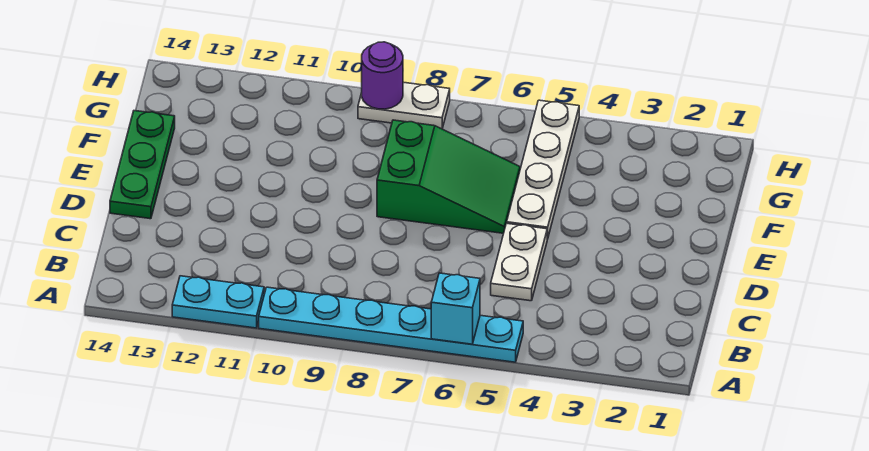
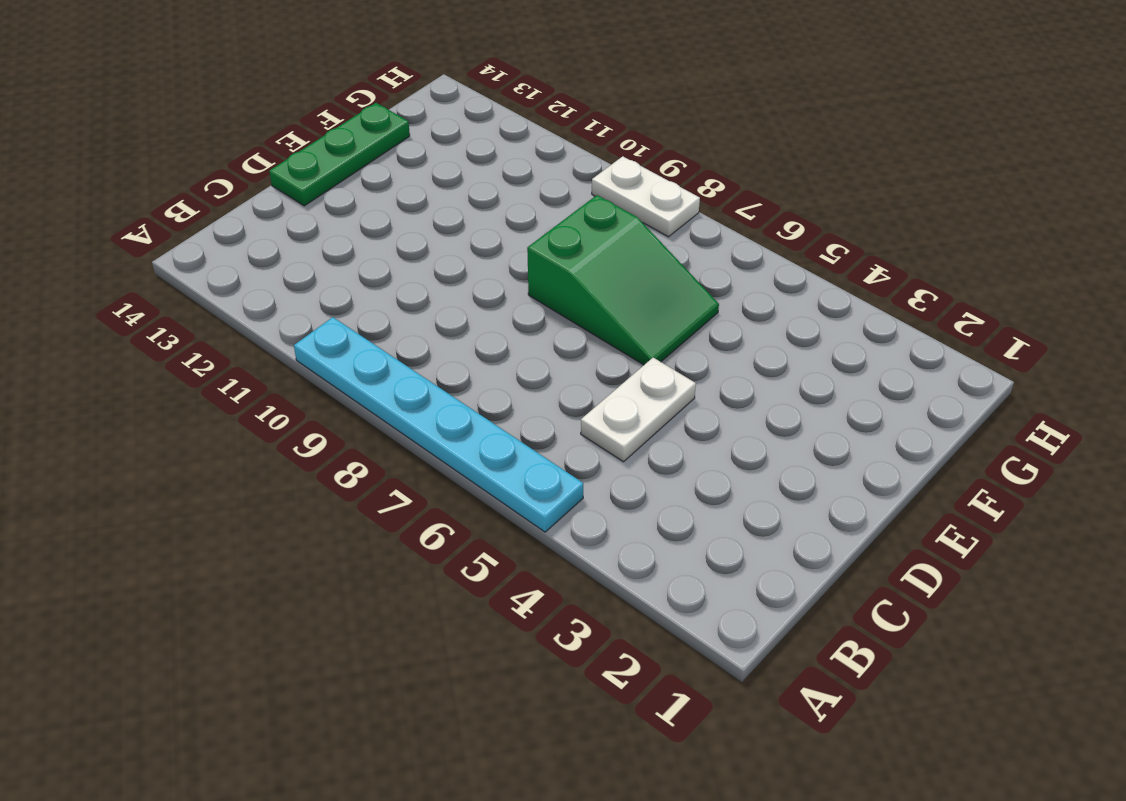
none -> cyan plate A11:A12 level 1
none -> white plate E5:H5 level 1

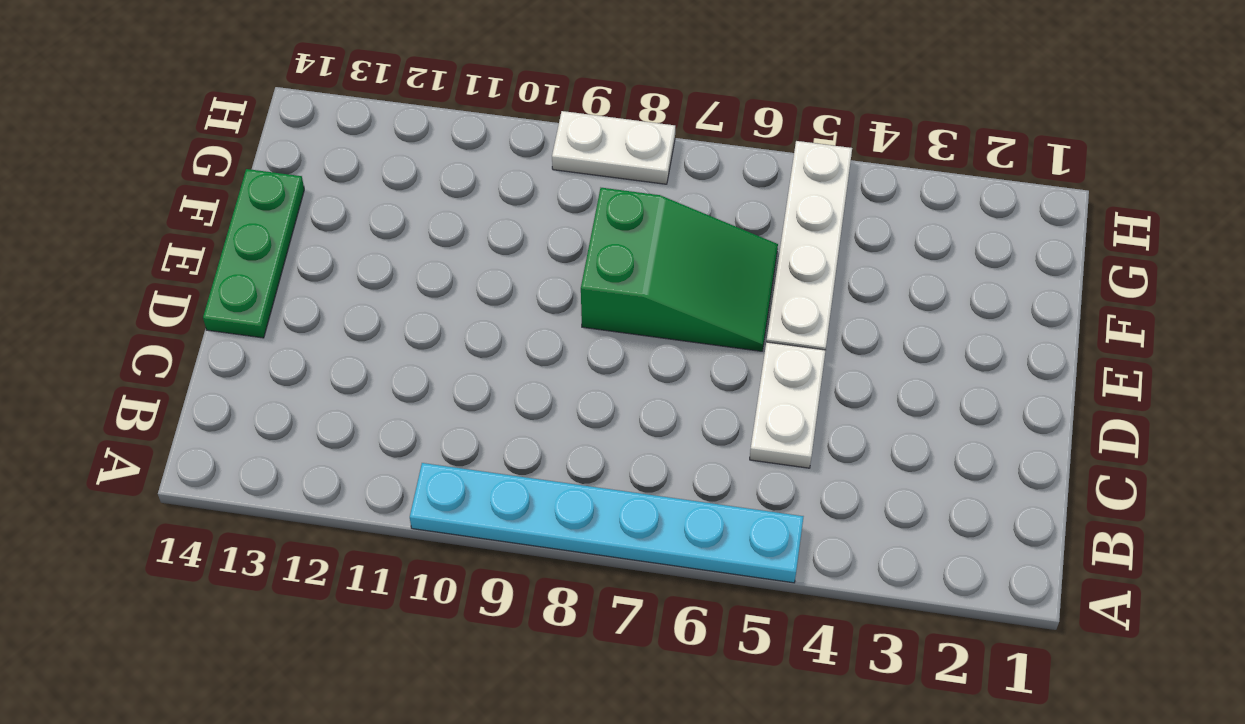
none -> cyan plate A11:A12 level 1
none -> cyan brick A6 level 2

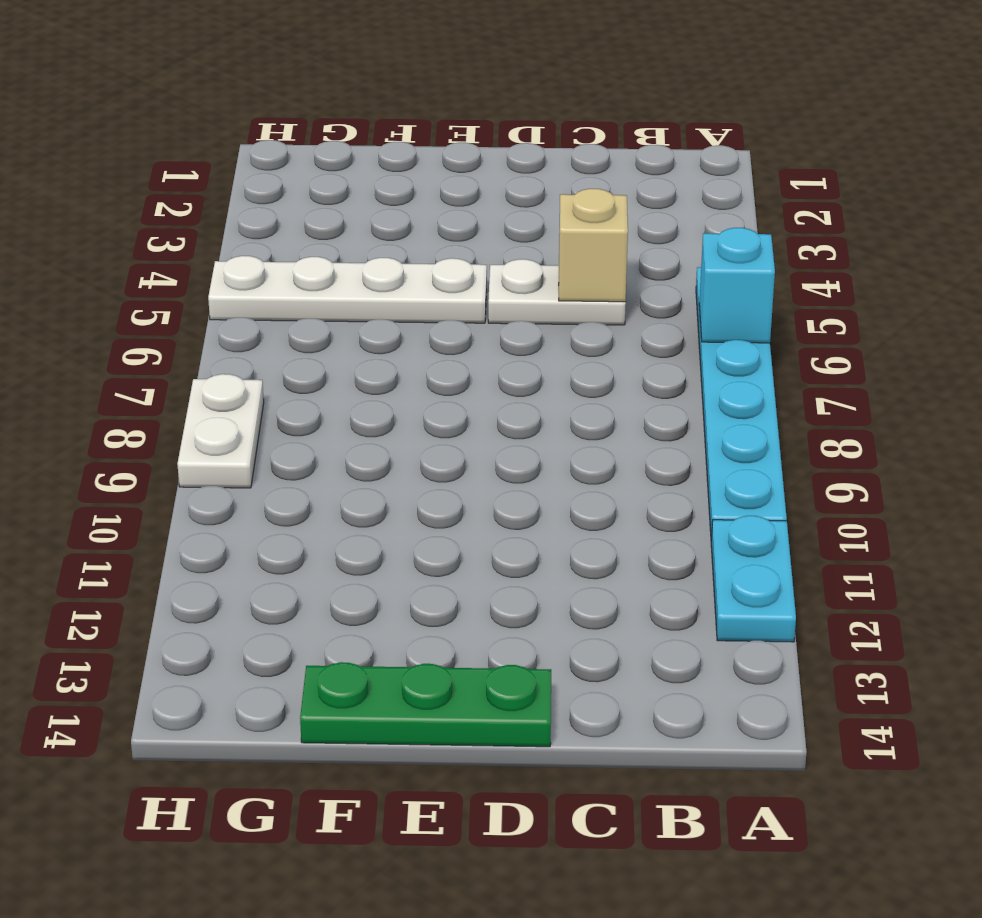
tan brick C5 level 2 -> none
none -> green slope E6:F8 level 1 top 8
none -> purple round brick H9 level 2

